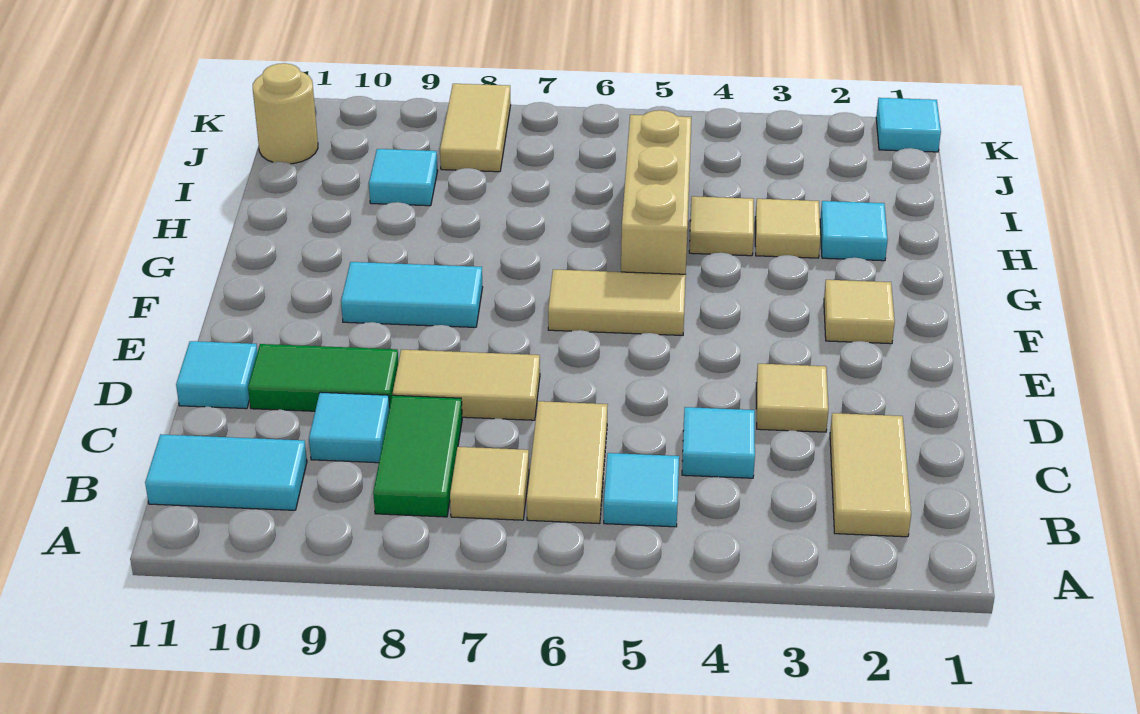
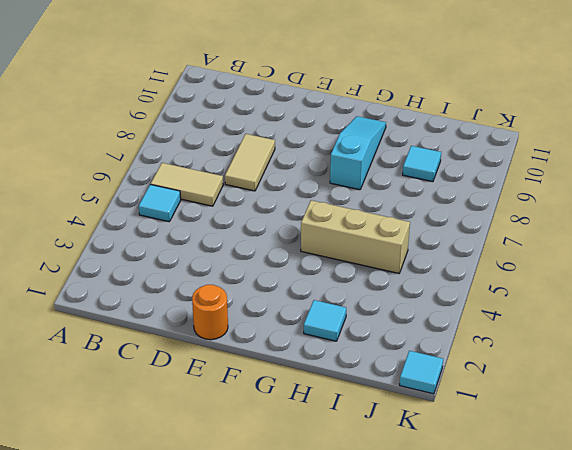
orange round brick E1 level 1 -> none
cyan slope G8:G10 level 1 top 8 -> none
none -> tan tile B2:C2 level 1
none -> tan tile B7 level 1
none -> green tile B8:C8 level 1

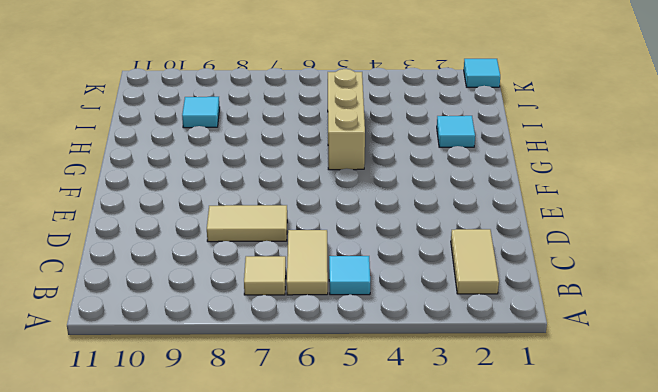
none -> green tile B8:C8 level 1
none -> cyan tile B10:B11 level 1
none -> cyan tile C4 level 1

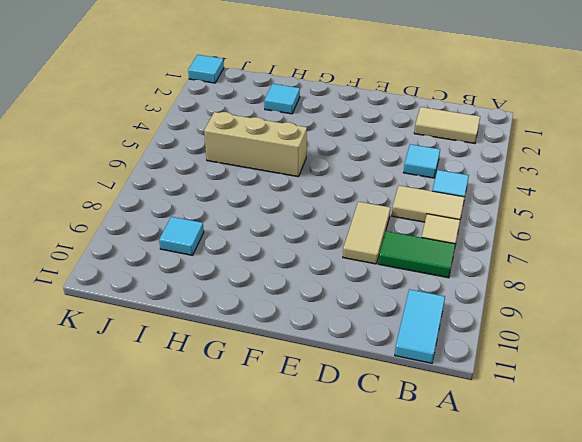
none -> cyan tile C9 level 1
none -> tan tile D3 level 1
none -> green tile D9:D10 level 1

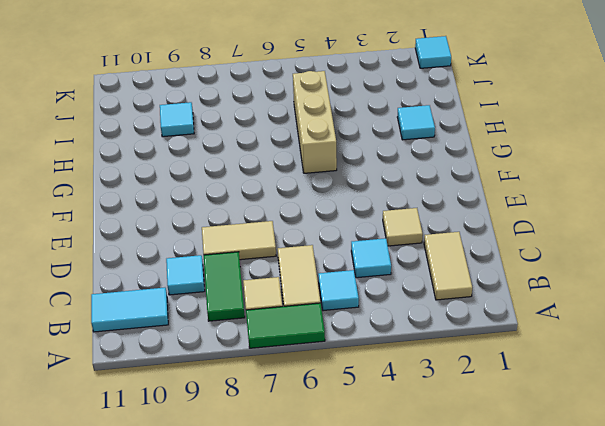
green tile A6:A7 level 1 -> green tile D9:D10 level 1
none -> cyan tile D11 level 1
none -> tan tile F2 level 1
none -> tan tile F5:F6 level 1

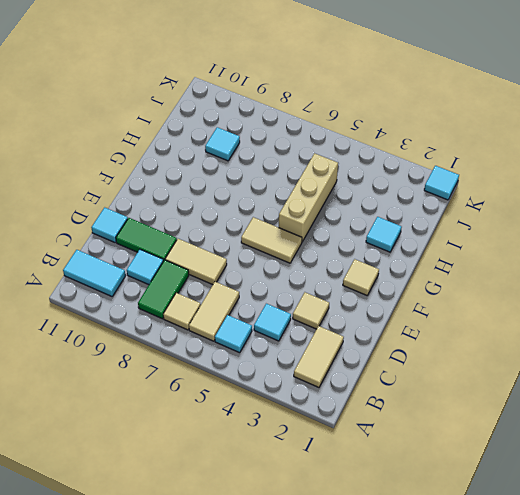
none -> cyan tile F8:F9 level 1
none -> tan tile H3 level 1
none -> tan tile H4 level 1

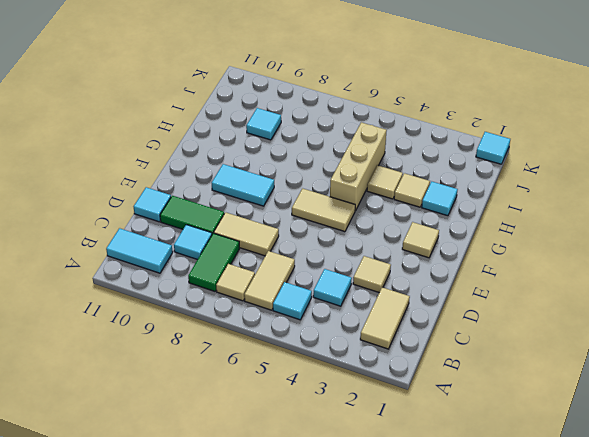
none -> tan tile J8:K8 level 1
none -> tan round brick J11 level 1

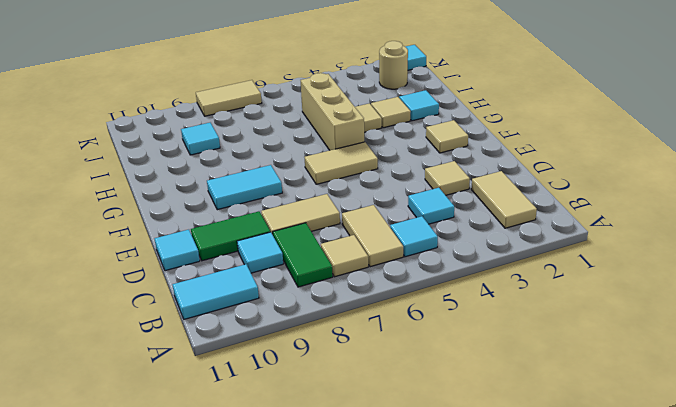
tan round brick J2 level 1 -> tan round brick J11 level 1
tan tile K7:K8 level 1 -> tan tile J8:K8 level 1

